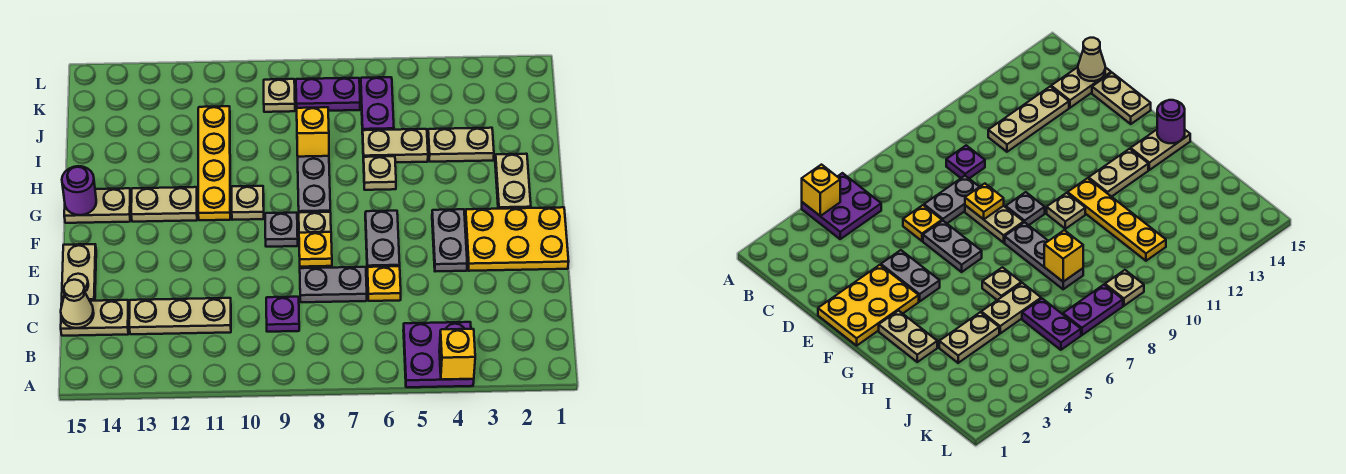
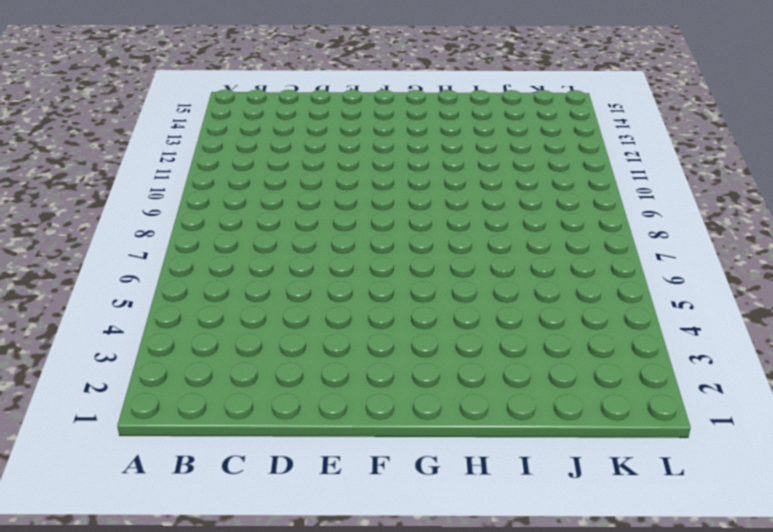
none -> purple plate A4:B5 level 1
none -> purple plate C9 level 1
none -> tan plate C11:C13 level 1

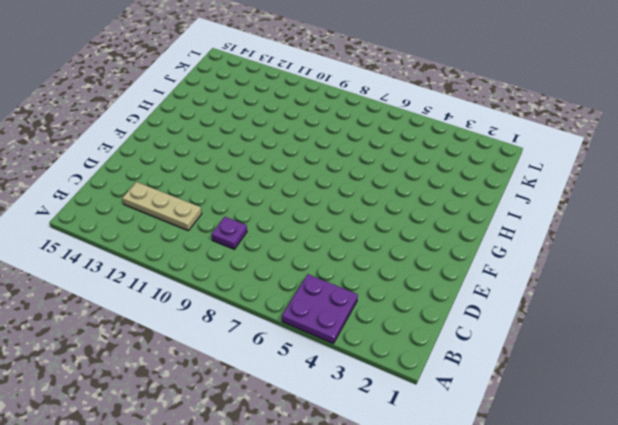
none -> tan plate C14:C15 level 1
none -> yellow plate D6 level 1
none -> grey plate D7:D8 level 1

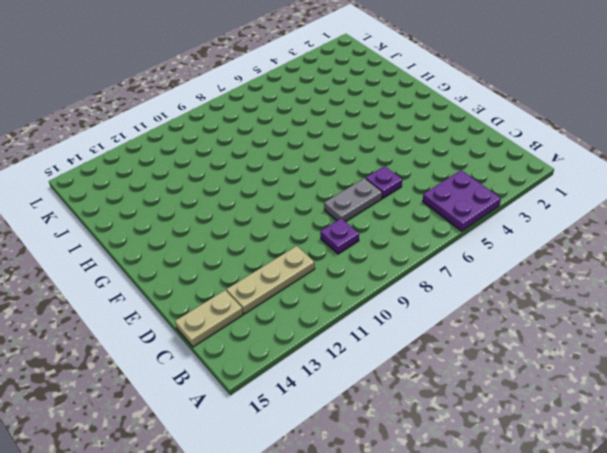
purple plate D6 level 1 -> yellow plate D6 level 1
none -> tan plate D15:E15 level 1
none -> yellow plate E1:F3 level 1
none -> grey plate E4:F4 level 1

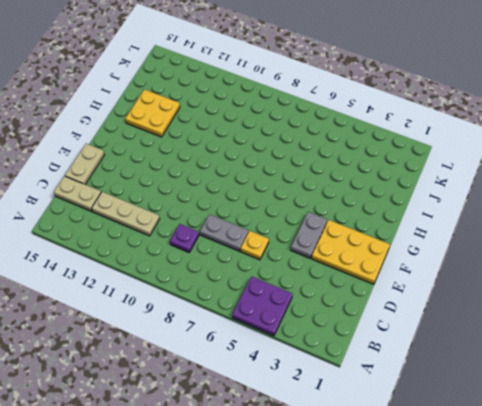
yellow plate H13:I14 level 1 -> none
none -> grey plate E6:F6 level 1
none -> tan plate E8:F8 level 1
none -> grey plate F9 level 1

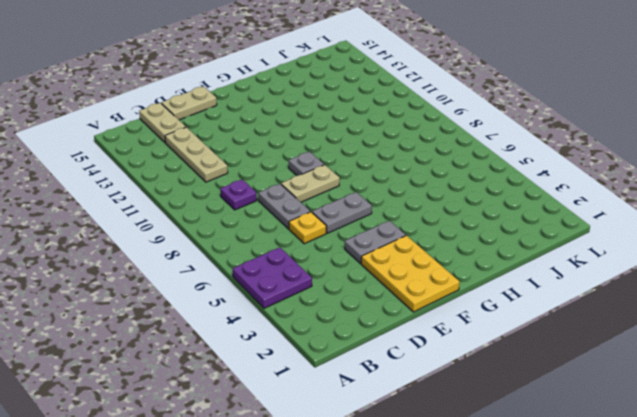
none -> tan plate G2:H2 level 1
none -> grey plate G8:I8 level 1
none -> tan plate G10 level 1

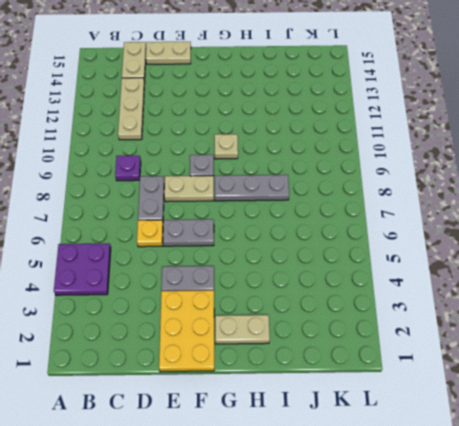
none -> yellow plate G11:J11 level 1
none -> tan plate G12:G13 level 1
none -> tan plate G14:G15 level 1

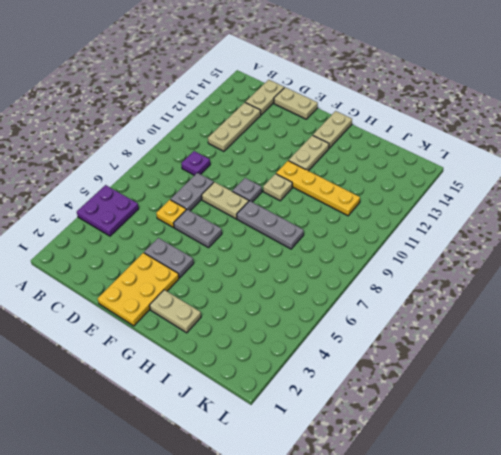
none -> tan plate H6 level 1
none -> tan plate I3:I4 level 1
none -> tan plate I5:I6 level 1

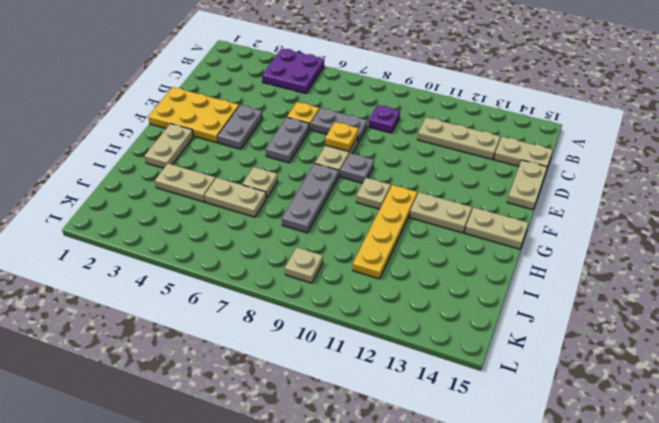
none -> purple plate J6:K6 level 1
none -> purple plate K7:K8 level 1
none -> yellow brick A4 level 2

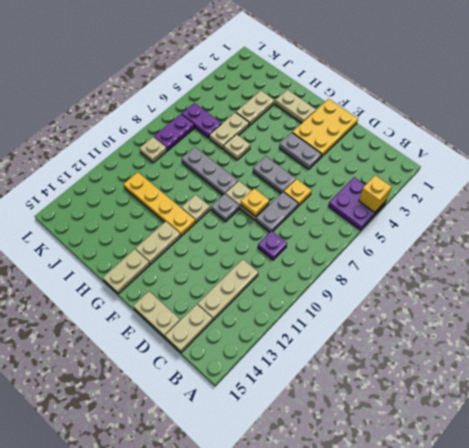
none -> tan cone C15 level 2
none -> purple round brick G15 level 2
none -> yellow brick I8 level 2

